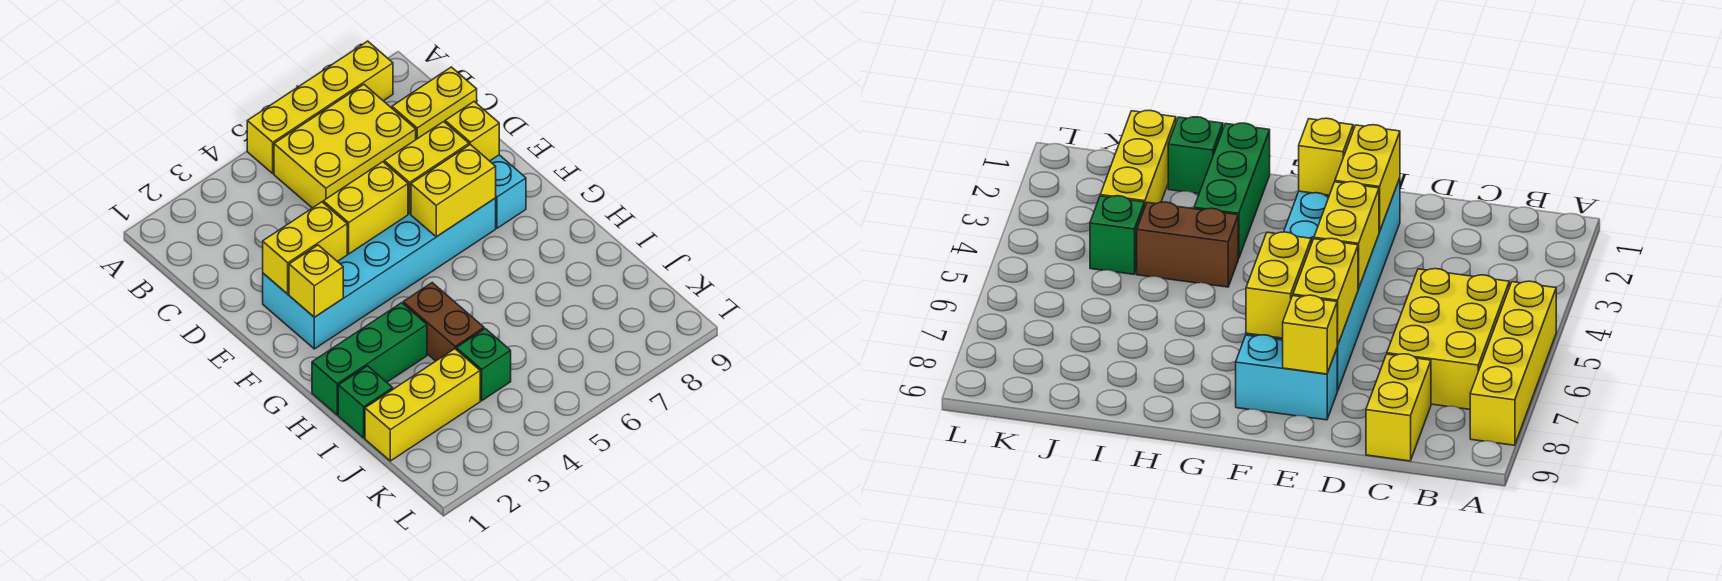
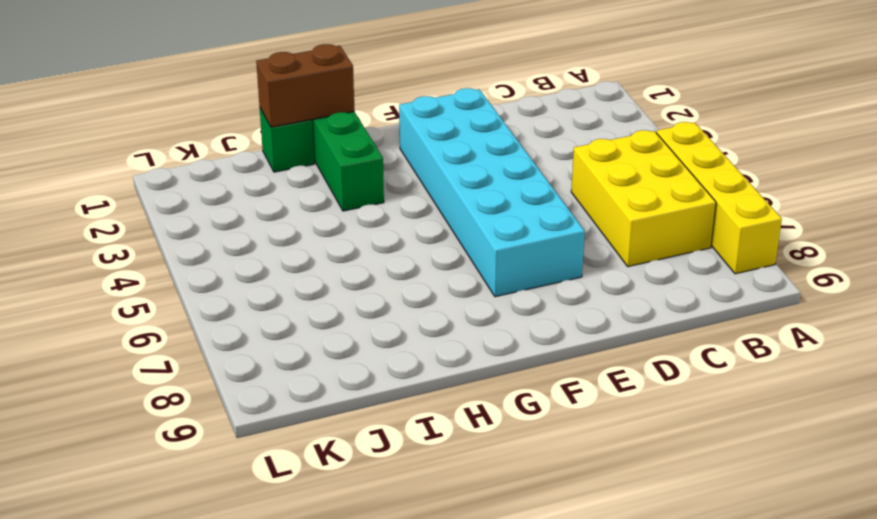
brown brick H1:I1 level 2 -> brown brick H4:I4 level 1
none -> yellow brick C8:C9 level 1
none -> cyan brick E8:F8 level 1
none -> yellow brick J1:J3 level 1

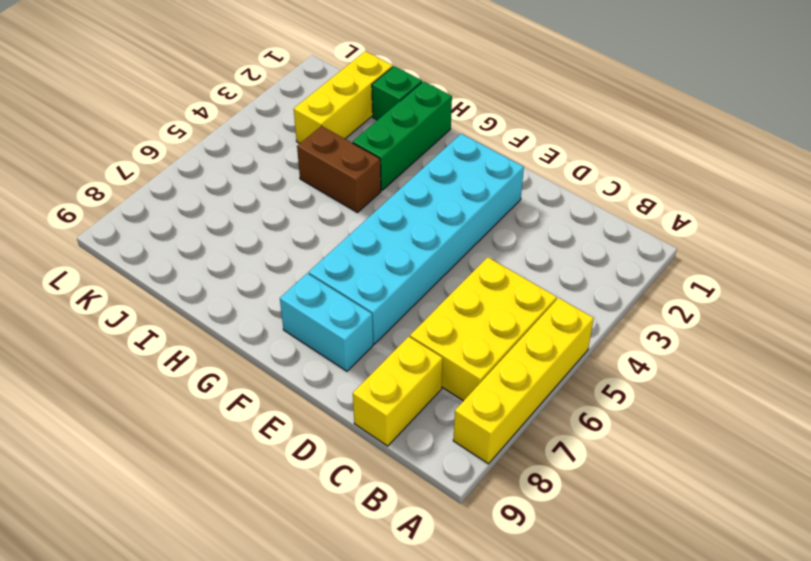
none -> green brick J4 level 1
none -> yellow brick E2:E3 level 2
none -> yellow brick E4:E5 level 2

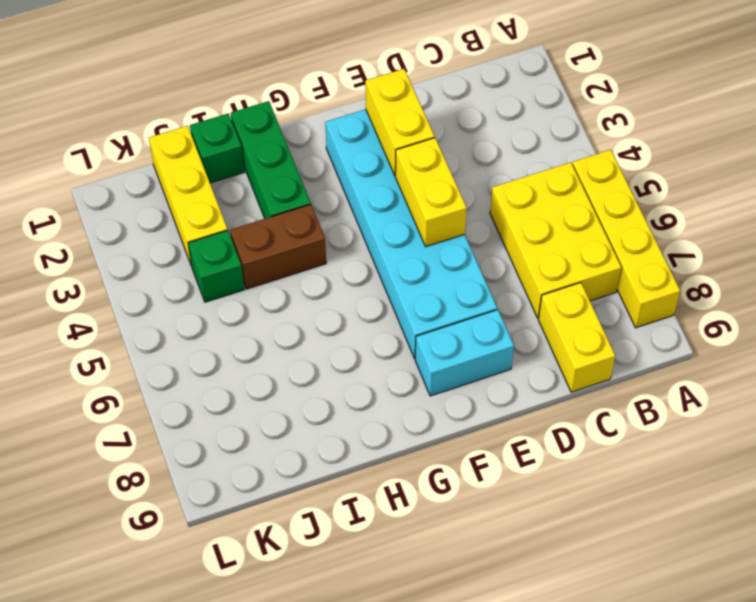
none -> yellow brick E6:E7 level 2
none -> yellow brick E8 level 2
none -> yellow brick F2 level 2

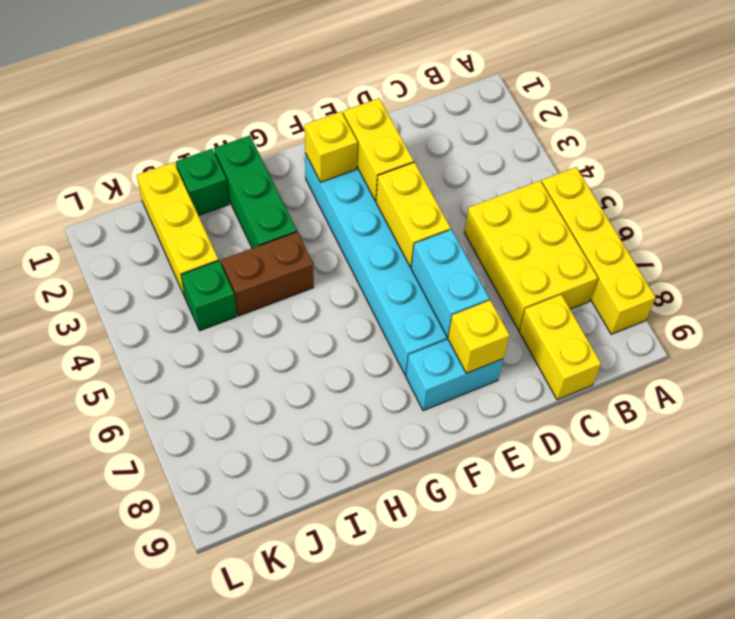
cyan brick E6:E7 level 2 -> yellow brick E6:E7 level 2
none -> yellow brick F6:F7 level 2

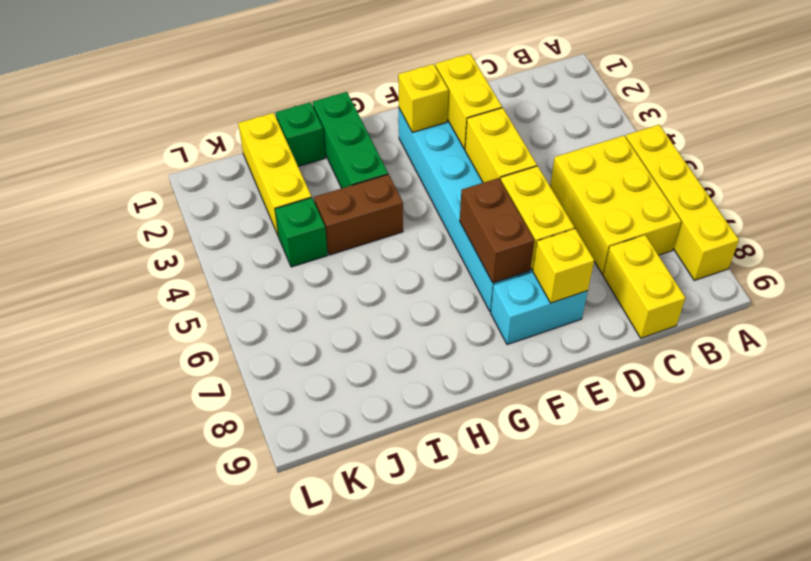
brown brick F6:F7 level 2 -> yellow brick F6:F7 level 2

